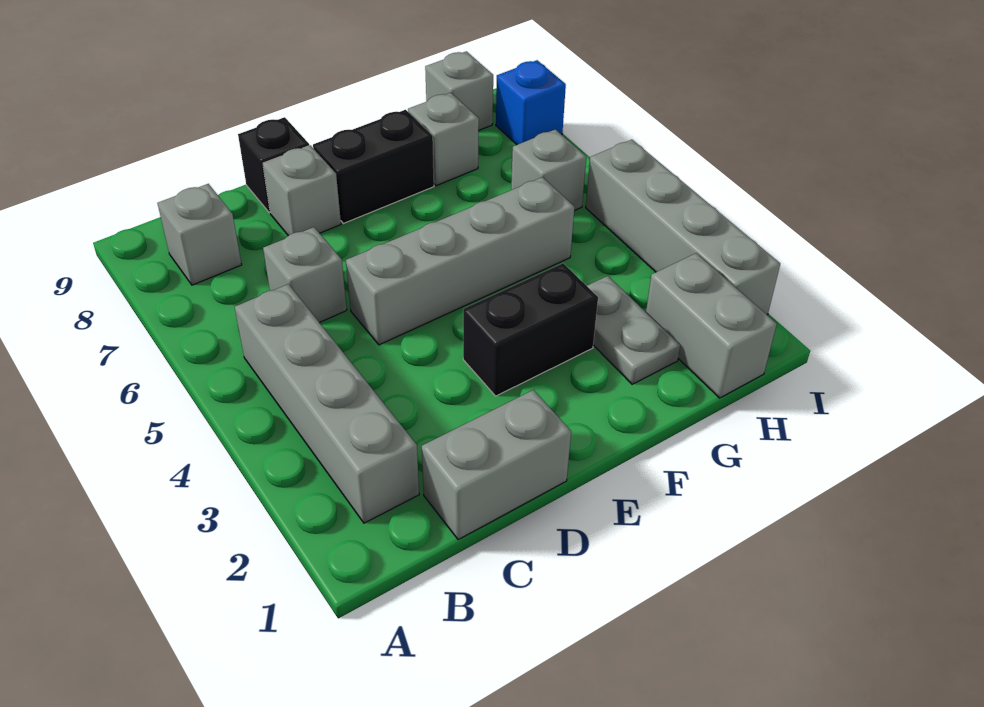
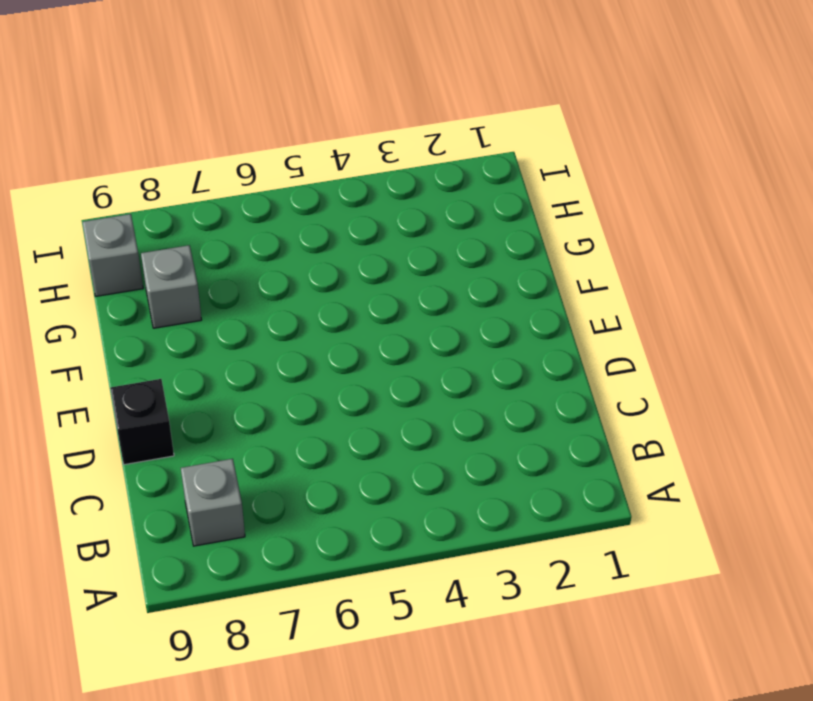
none -> grey brick B2:B5 level 1
none -> grey brick C1:D1 level 1
none -> grey brick C6 level 1

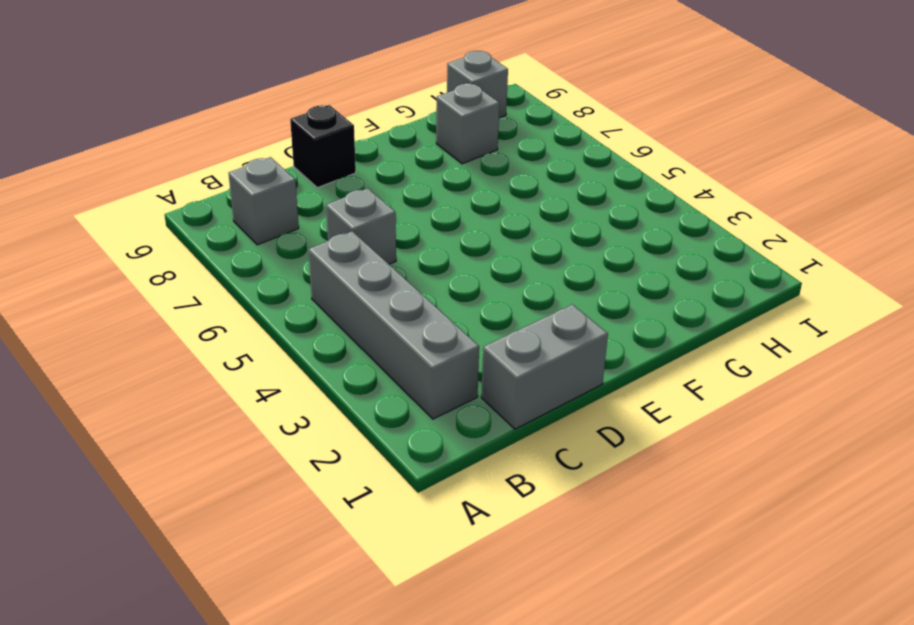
none -> grey brick D5:G5 level 1
none -> grey brick D8 level 1
none -> black brick E3:F3 level 1

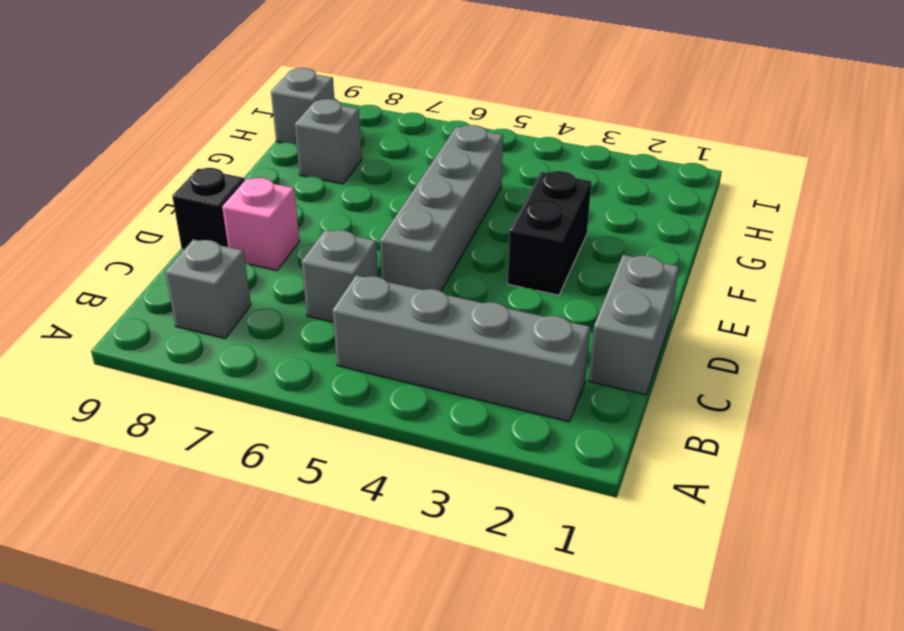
pink brick D8 level 1 -> grey brick D8 level 1
none -> black brick E8:F8 level 1
none -> grey plate G2:G3 level 1
none -> grey brick H1:H2 level 1

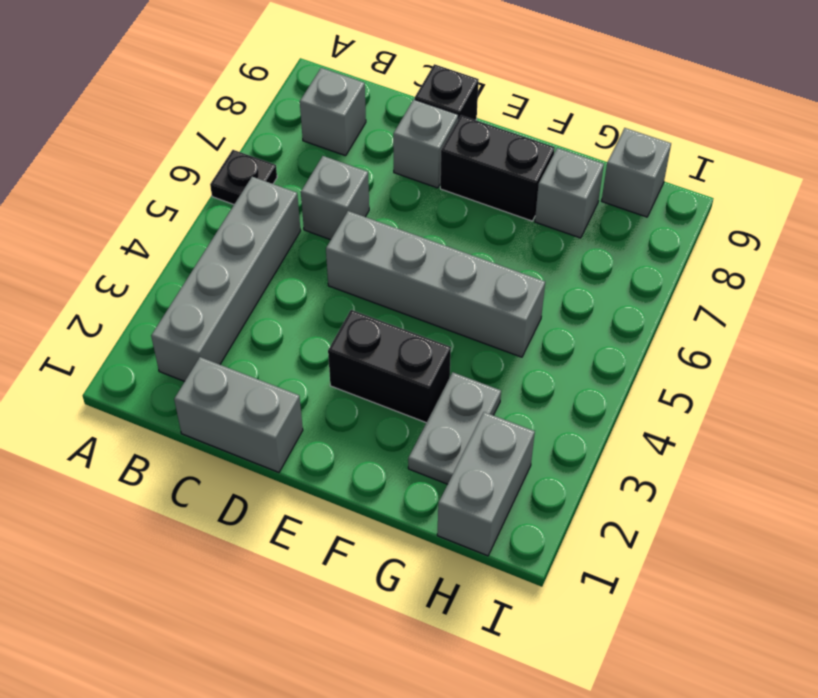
black plate A6 level 1 -> none
none -> grey brick H6 level 1
none -> grey brick I2:I5 level 1
none -> blue brick I8 level 1

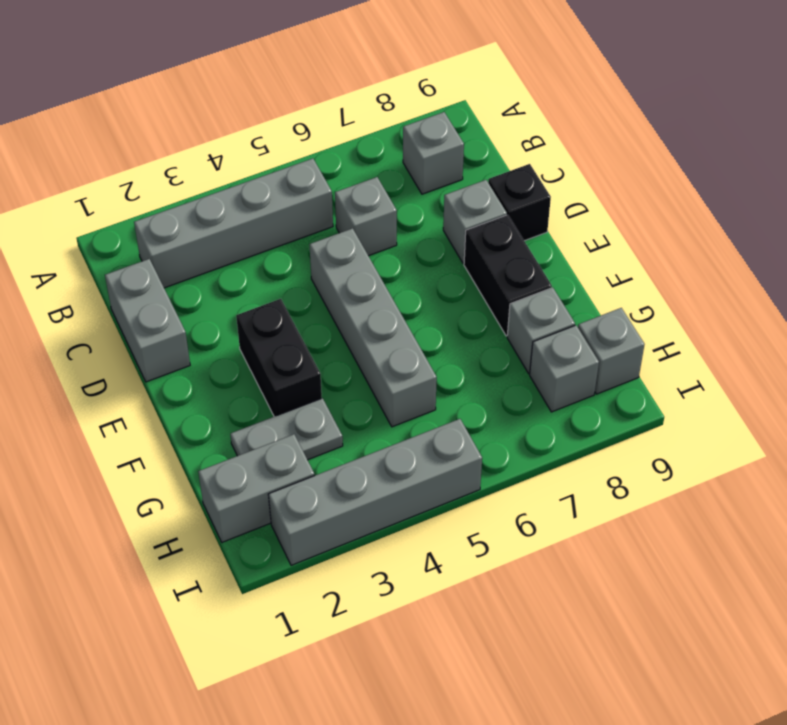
grey brick H8 level 1 -> grey brick H6 level 1
none -> blue brick I8 level 1

